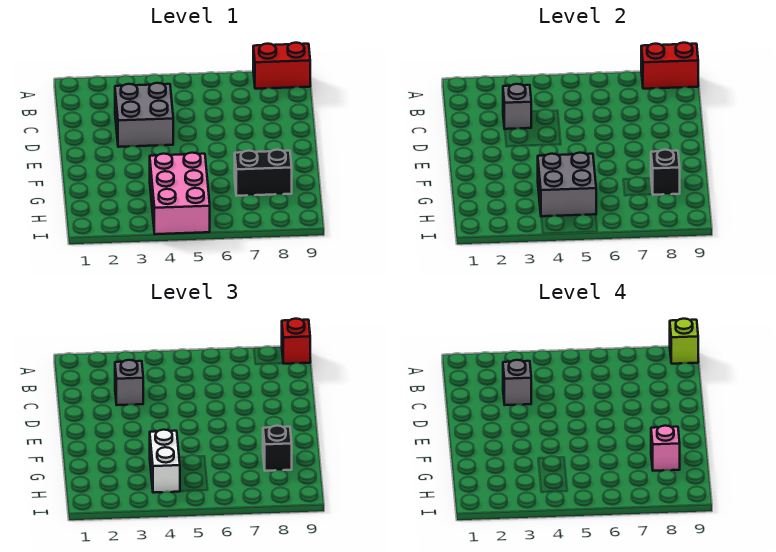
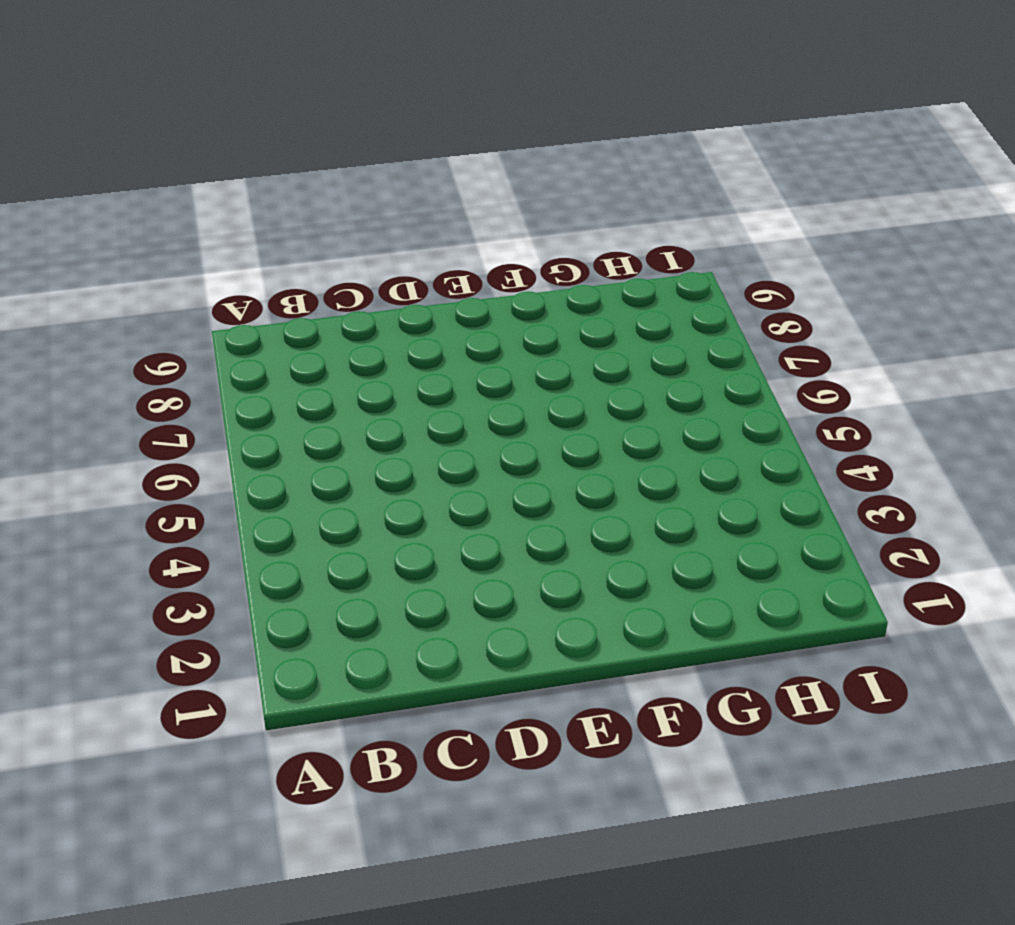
none -> red brick A8:A9 level 1
none -> grey brick C3:D4 level 1
none -> pink brick G4:I5 level 1

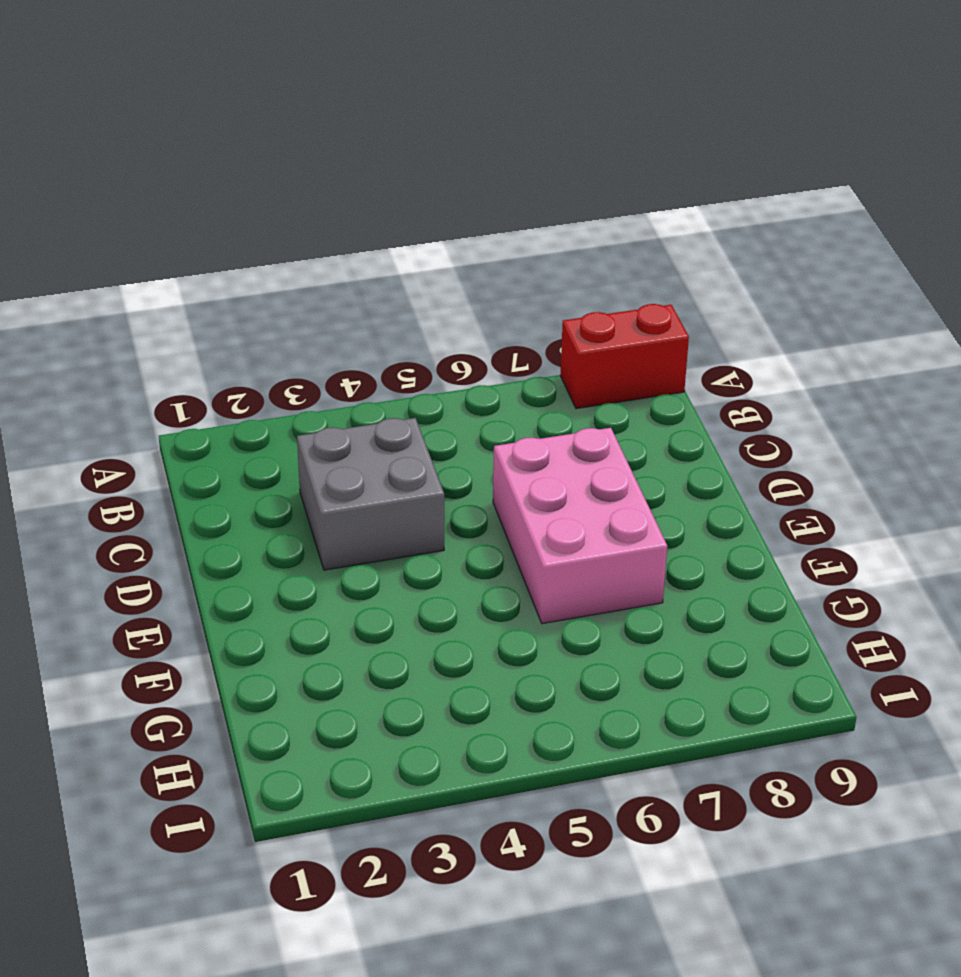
pink brick D6:F7 level 1 -> pink brick G4:I5 level 1
none -> black brick G7:G8 level 1
none -> red brick A8:A9 level 2
none -> grey brick C3 level 2

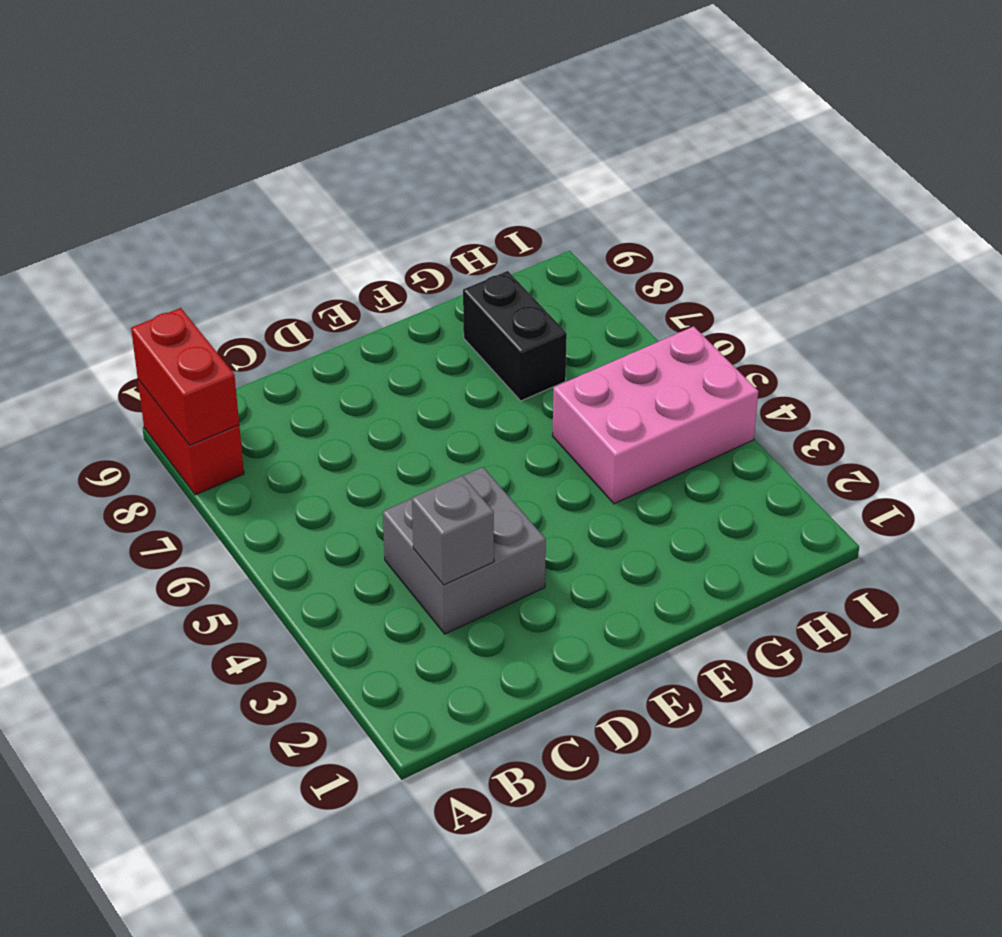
none -> grey brick G4:H5 level 2
none -> black brick G8 level 2
none -> red brick A9 level 3

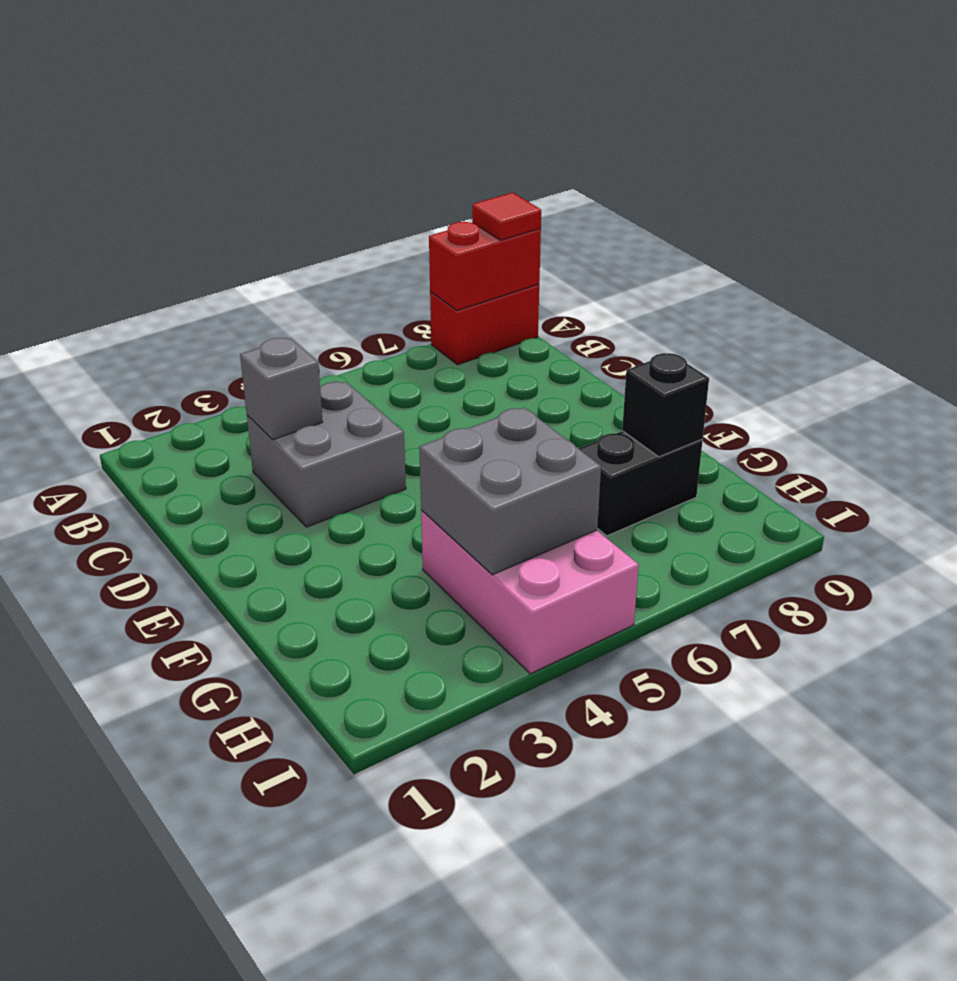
red tile A9 level 3 -> red brick A9 level 3
none -> grey brick C3 level 3
none -> white brick G4:H4 level 3
none -> black brick G8 level 3

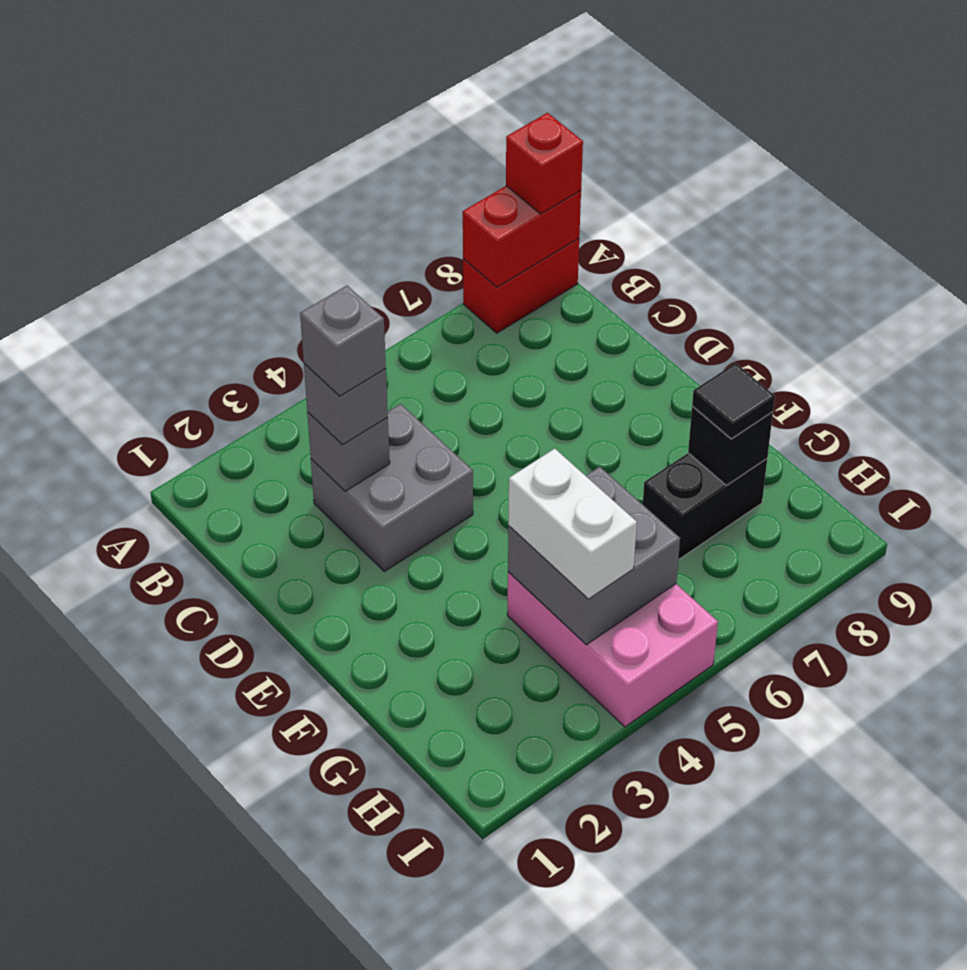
black tile G8 level 3 -> black brick G8 level 3
none -> lime brick A9 level 4
none -> pink brick G8 level 4

